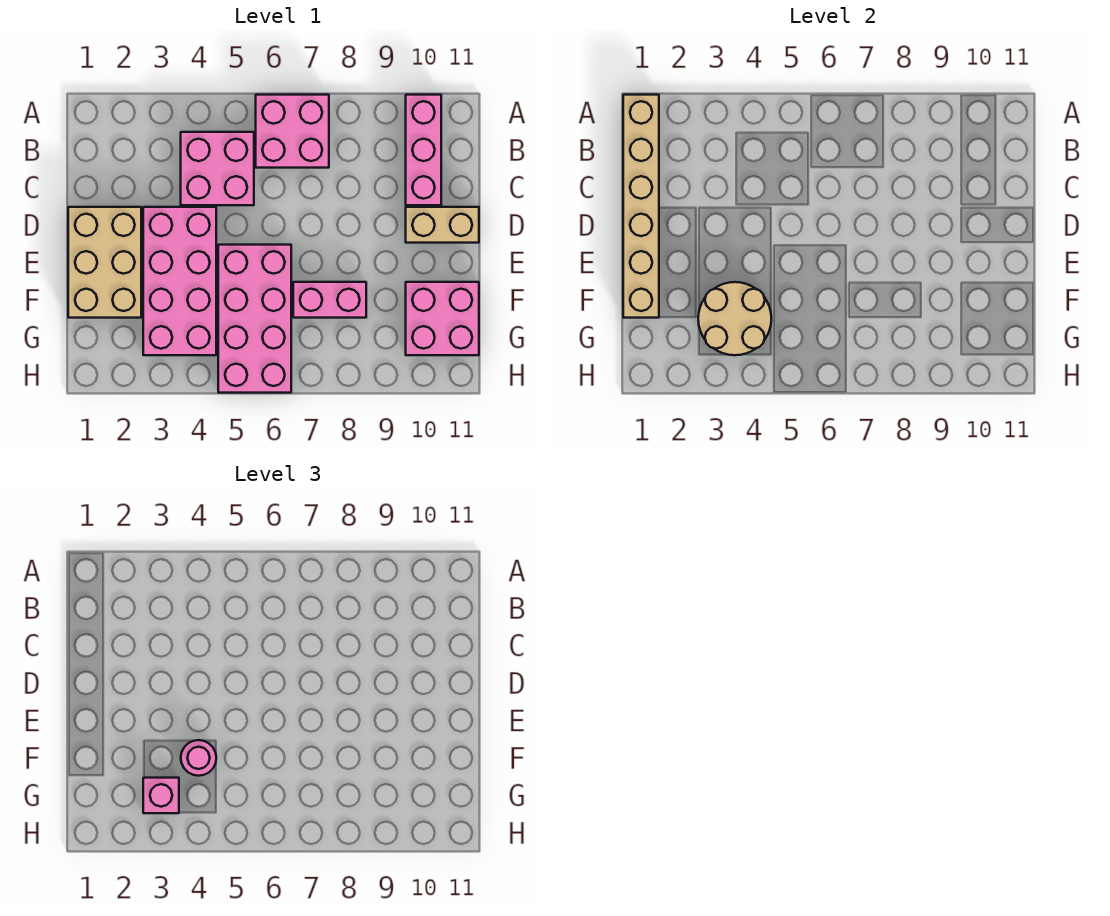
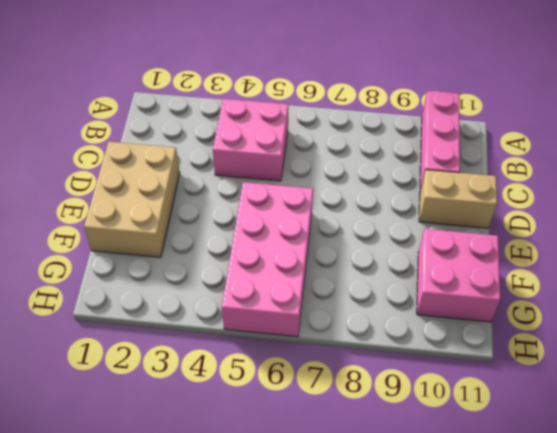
none -> pink brick A6:B7 level 1
none -> pink brick D3:G4 level 1
none -> pink brick F7:F8 level 1

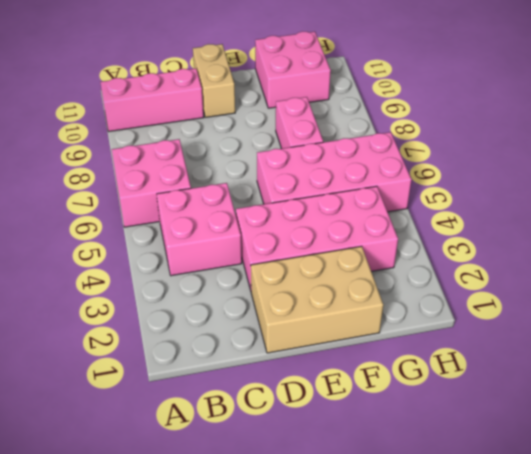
none -> tan brick A1:F1 level 2
none -> tan round brick F3:G4 level 2
none -> pink round brick F4 level 3

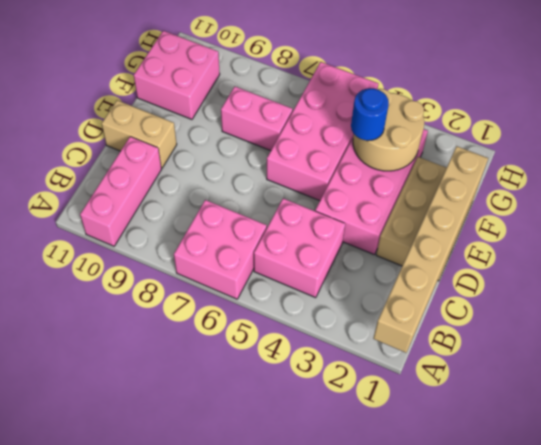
blue round brick F4 level 3 -> pink round brick F4 level 3
none -> pink brick G3 level 3

